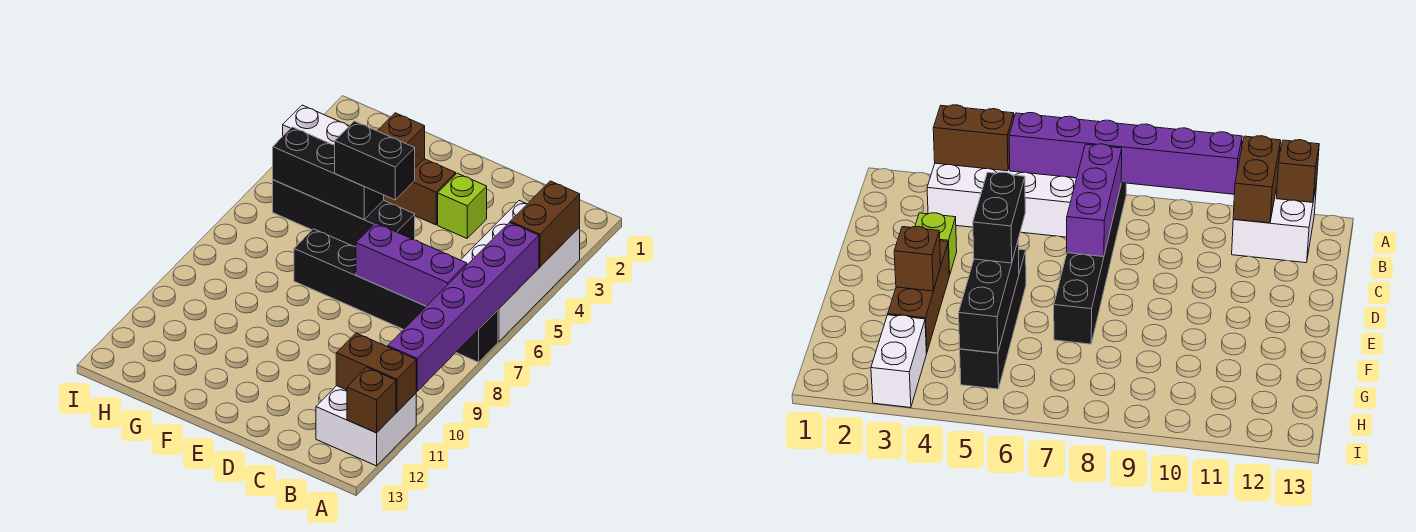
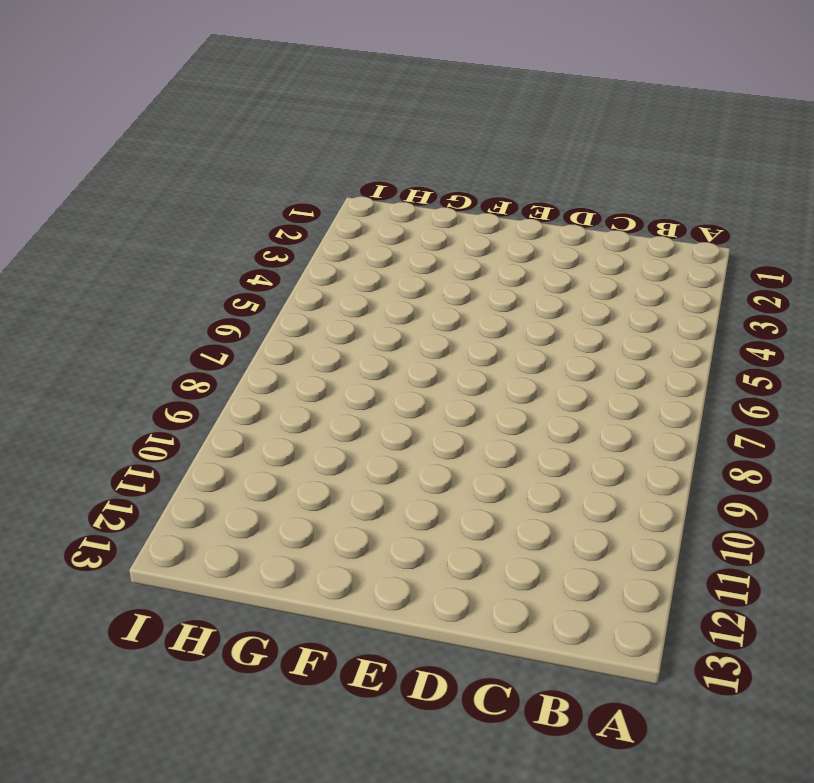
none -> white brick A3:B6 level 1
none -> black brick A7:F7 level 1
none -> white brick A11:B12 level 1

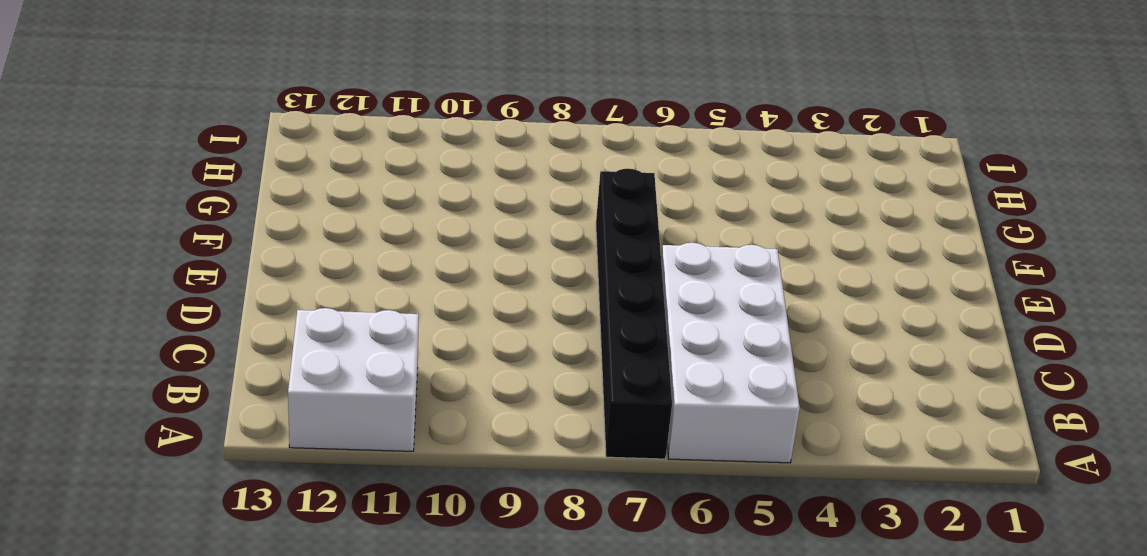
white brick A5:D6 level 1 -> white brick A3:B6 level 1
none -> lime brick D3 level 1
none -> brown brick E3:G3 level 1
none -> black brick E5:H5 level 1

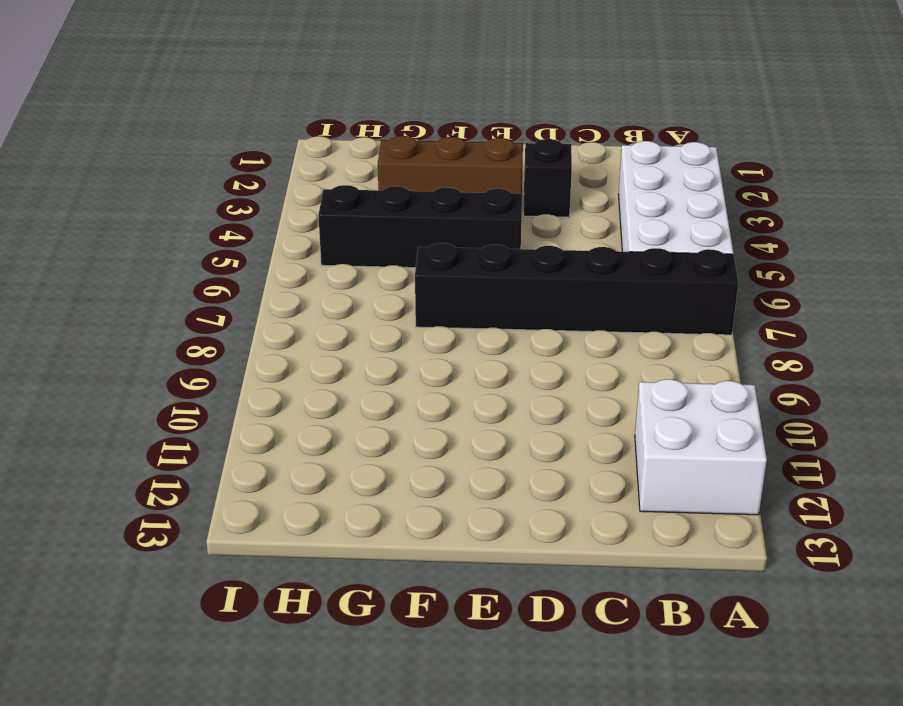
black brick D3 level 1 -> lime brick D3 level 1
none -> white brick H3:I3 level 1
none -> brown brick A3:A4 level 2
none -> purple brick A5:A10 level 2

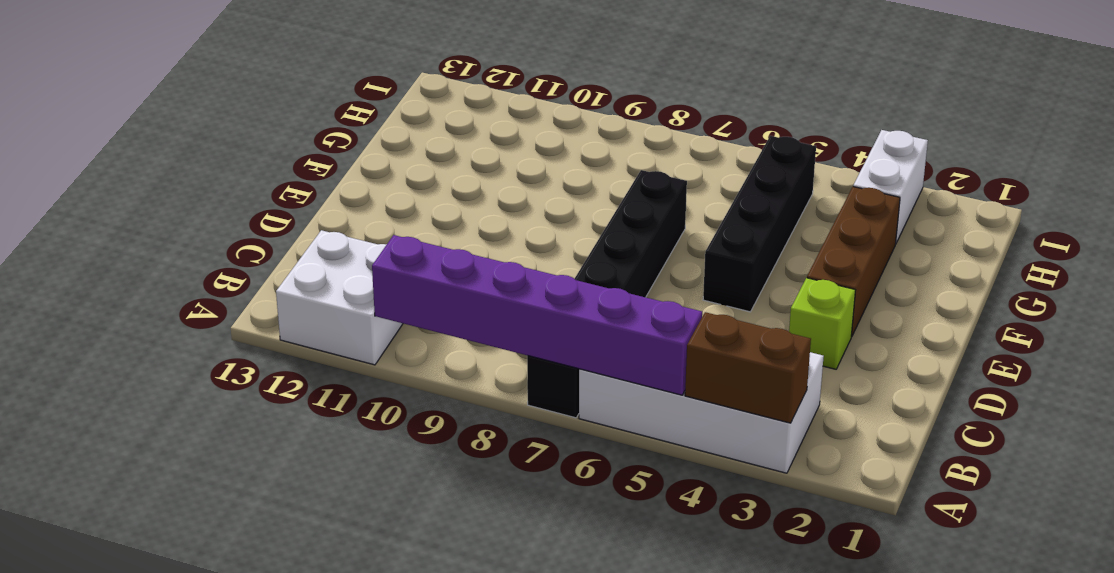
none -> brown brick A11:B11 level 2
none -> brown brick A12 level 2
none -> purple brick B7:D7 level 2

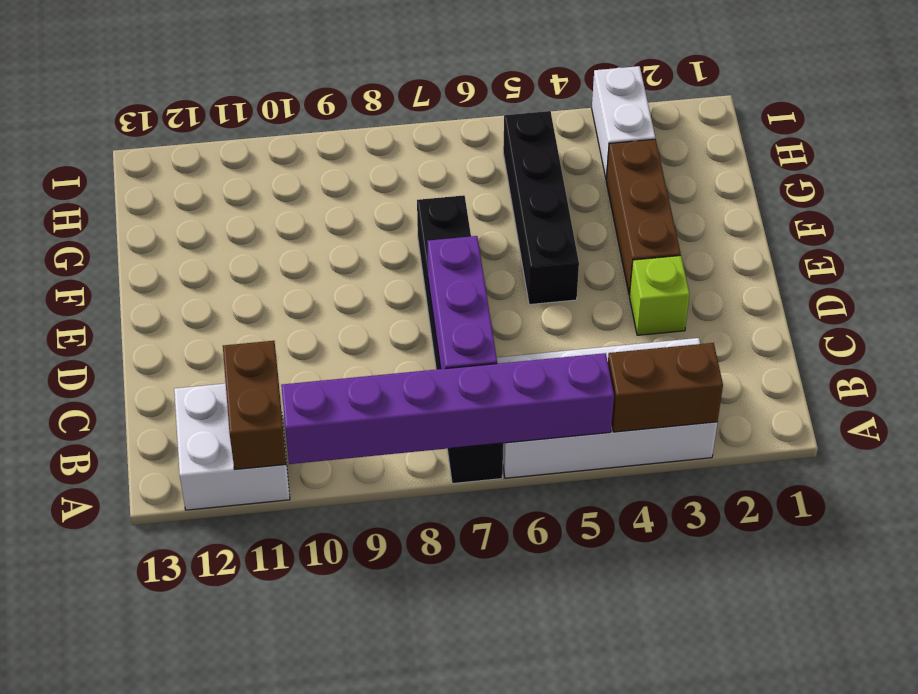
none -> brown brick A12 level 2
none -> brown brick F3 level 2
none -> black brick F5:H5 level 2

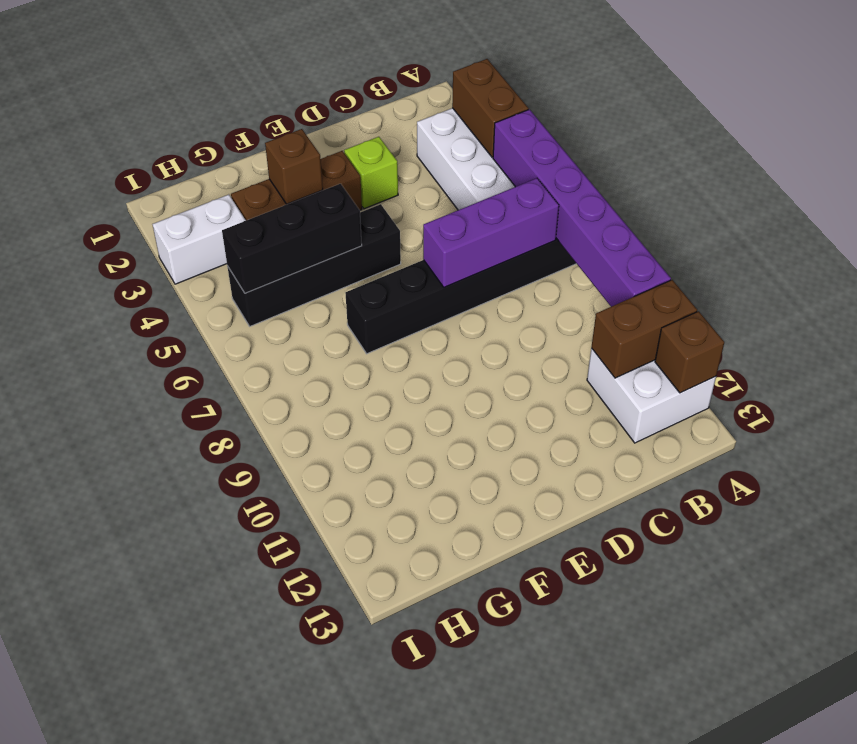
none -> black brick E5:F5 level 3

